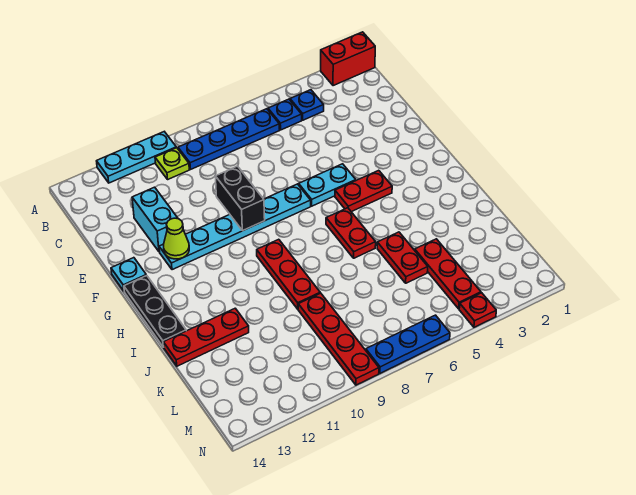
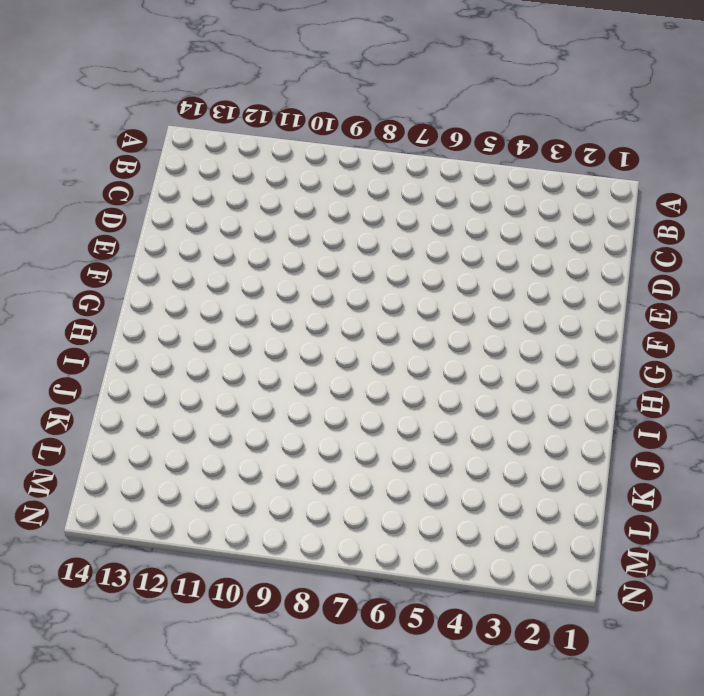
none -> red brick A1:A2 level 1
none -> cyan plate A10:A12 level 1
none -> blue plate B4 level 1

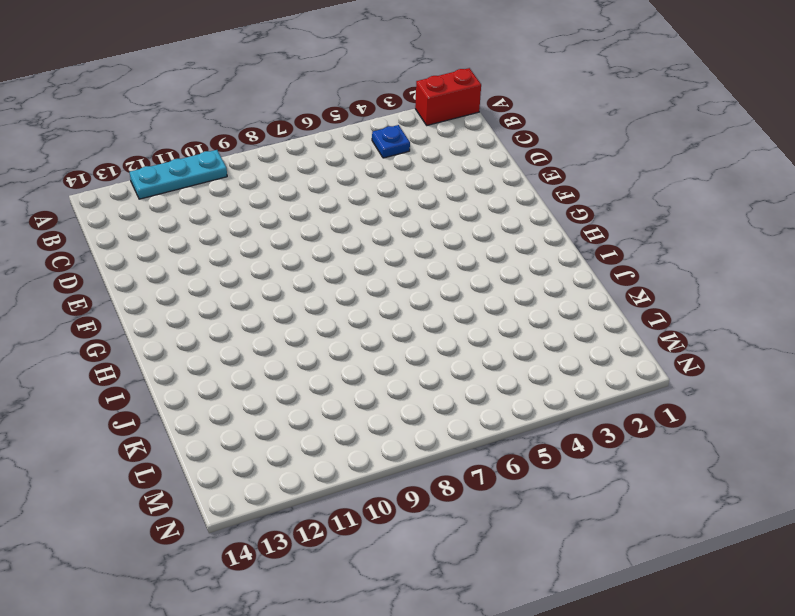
none -> blue plate B5 level 1
none -> blue plate B6:B9 level 1
none -> lime plate B10 level 1

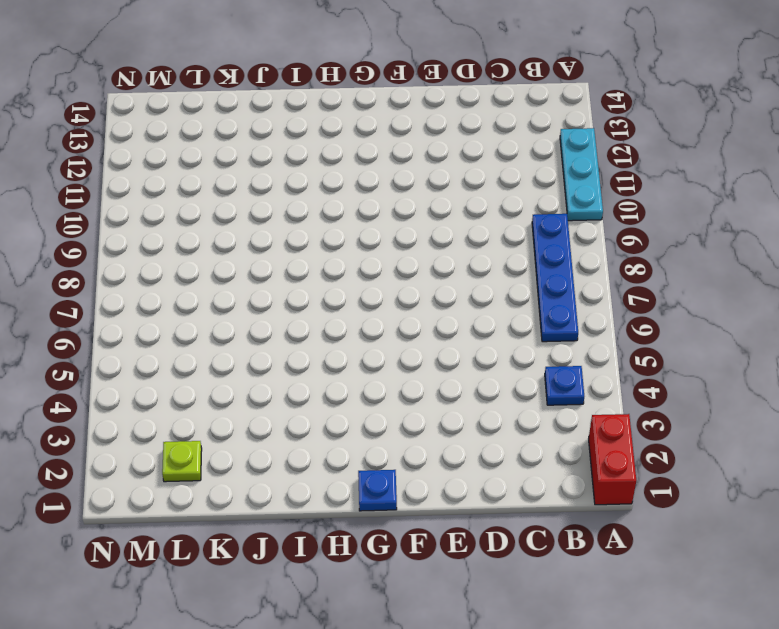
blue plate G1 level 1 -> blue plate B5 level 1
lime plate L2 level 1 -> lime plate B10 level 1
none -> cyan brick D12:E12 level 1
none -> cyan plate F5:F6 level 1
none -> cyan plate F7:F12 level 1

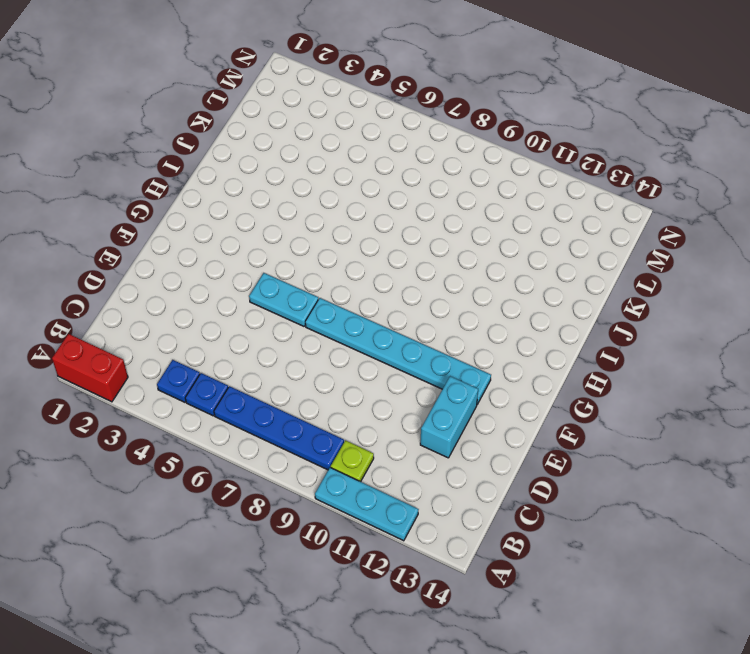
none -> cyan plate F14 level 1
none -> red plate G4:G5 level 1
none -> black plate G14:I14 level 1

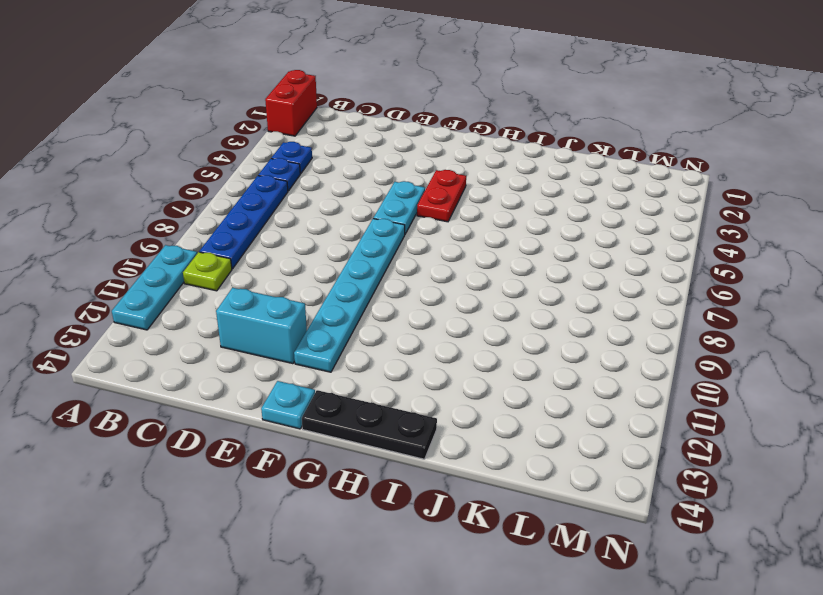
none -> red plate H6:I6 level 1
none -> red plate H9:J9 level 1
none -> red plate J5:K5 level 1

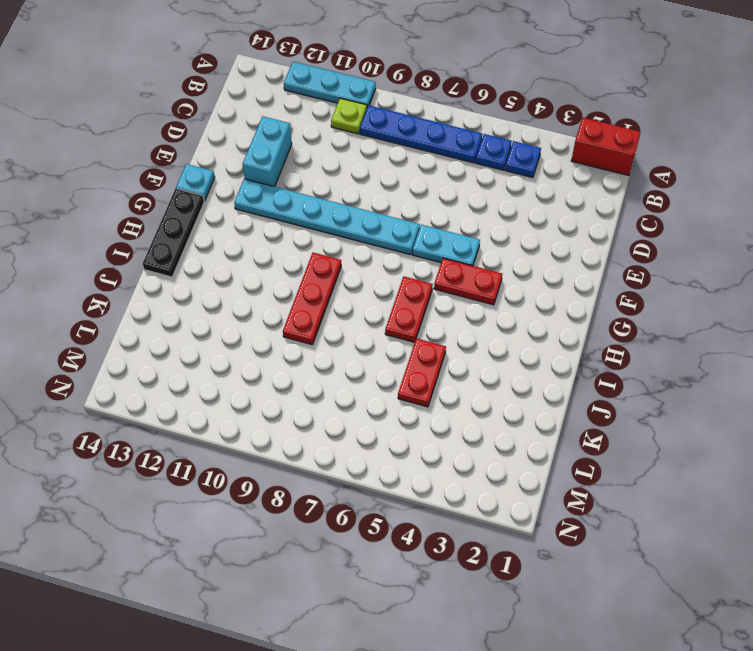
none -> red plate J12:J14 level 1
none -> red plate K4:M4 level 1
none -> red plate K9:N9 level 1

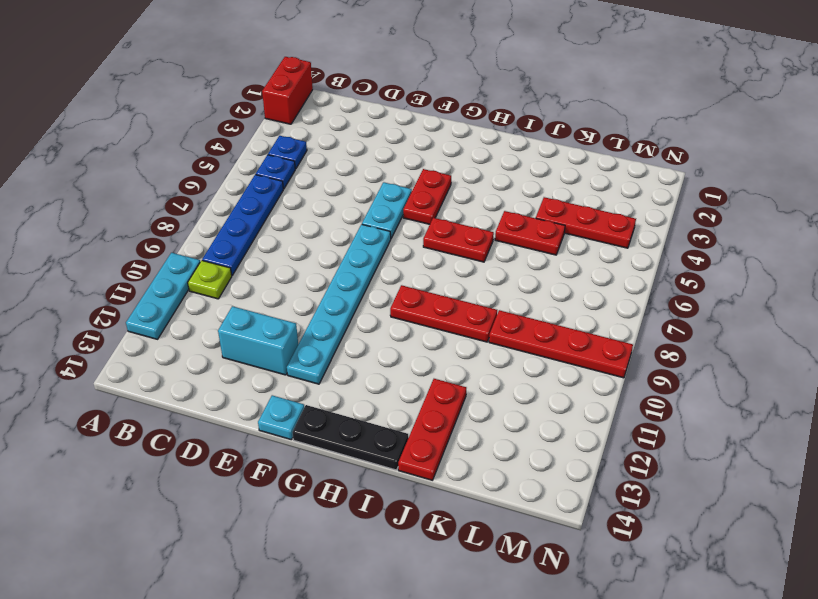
none -> red plate N4 level 1
none -> blue plate N6:N8 level 1
none -> black brick E9:F9 level 2

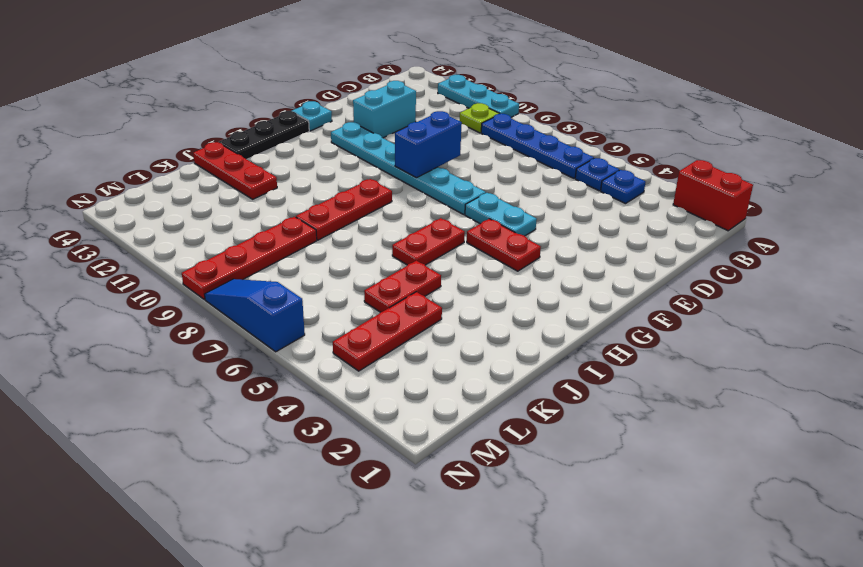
blue brick E9:F9 level 2 -> black brick E9:F9 level 2
blue slope N6:N8 level 1 top 6 -> blue plate N6:N8 level 1
none -> red plate N4 level 1
none -> lime cone F12 level 2

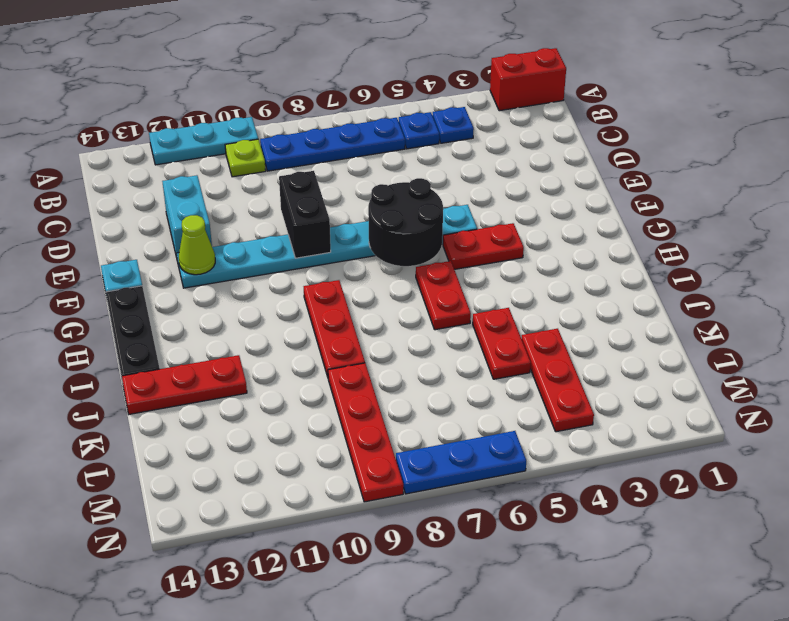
black round brick F6:G7 level 2 -> none
none -> red plate N4 level 1

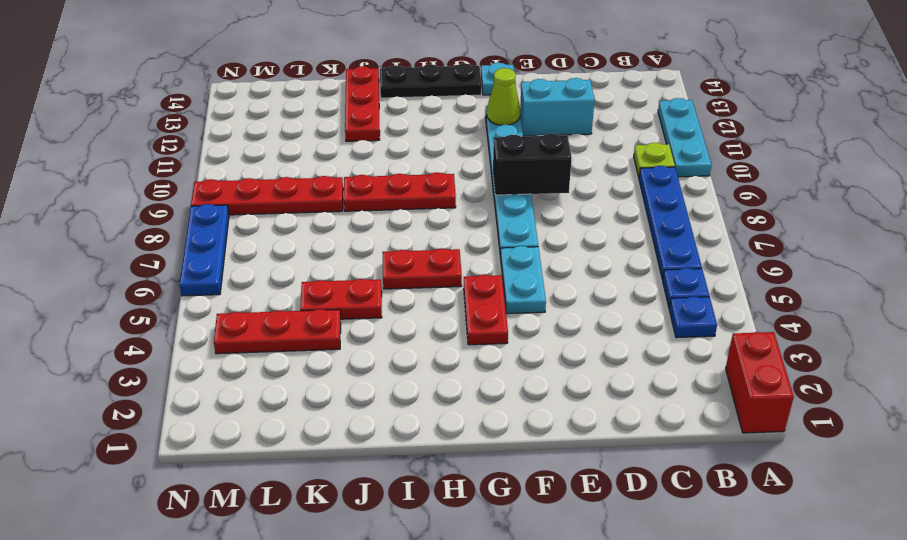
none -> red plate N4 level 1

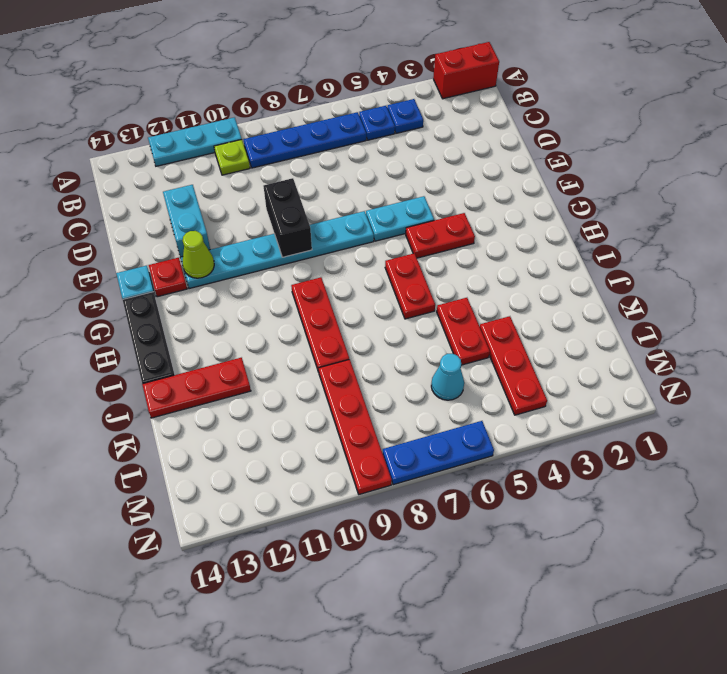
red plate F13 level 1 -> red plate N4 level 1
cyan cone L6 level 1 -> none

